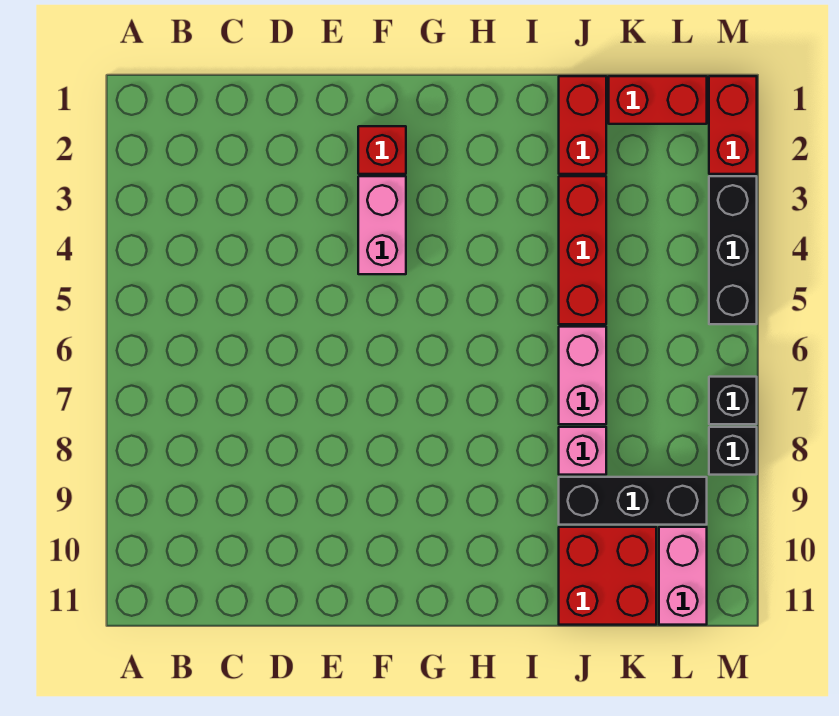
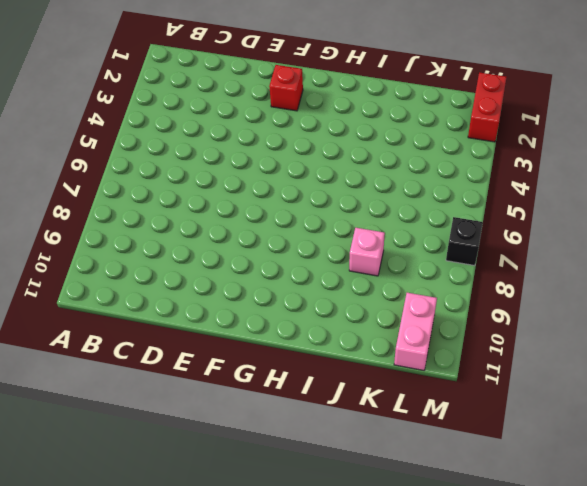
none -> pink brick F3:F4 level 1
none -> red brick J1:J2 level 1
none -> red brick J3:J5 level 1

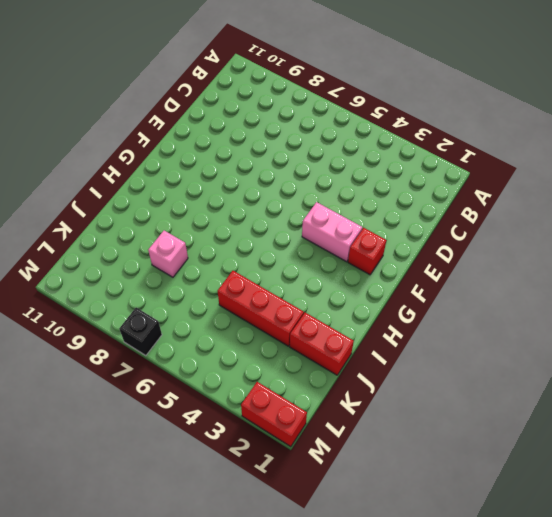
none -> pink brick J6:J7 level 1
none -> black brick J9:L9 level 1
none -> red brick J10:K11 level 1

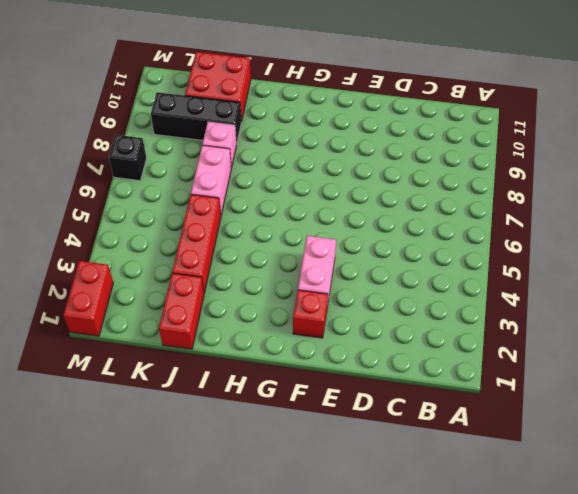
none -> red brick K1:L1 level 1
none -> pink brick L10:L11 level 1
none -> black brick M3:M5 level 1

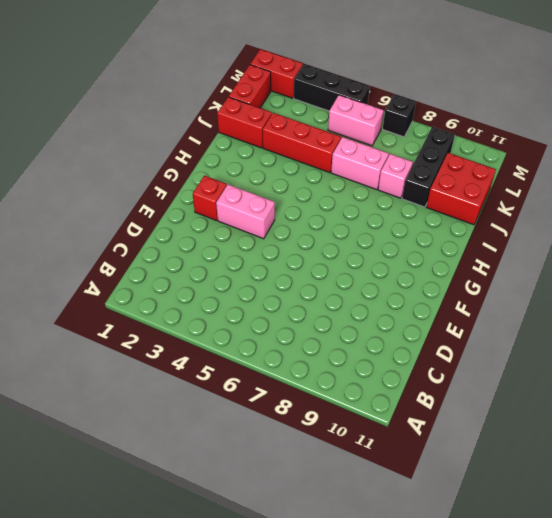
pink brick L5:L6 level 1 -> pink brick L10:L11 level 1
none -> black brick M8 level 1

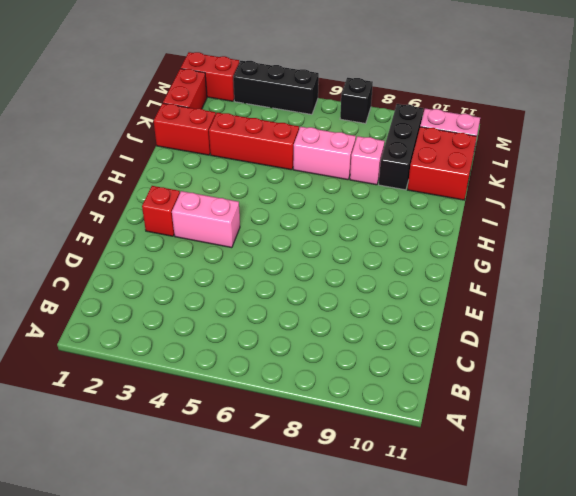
none -> black brick M8 level 1

